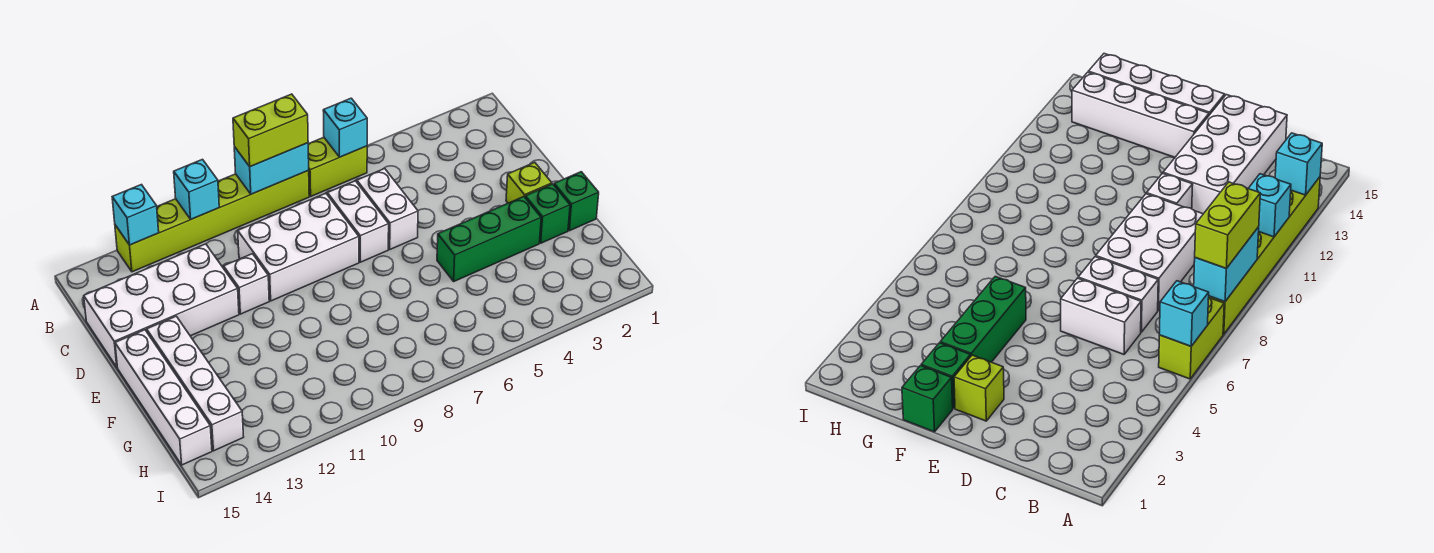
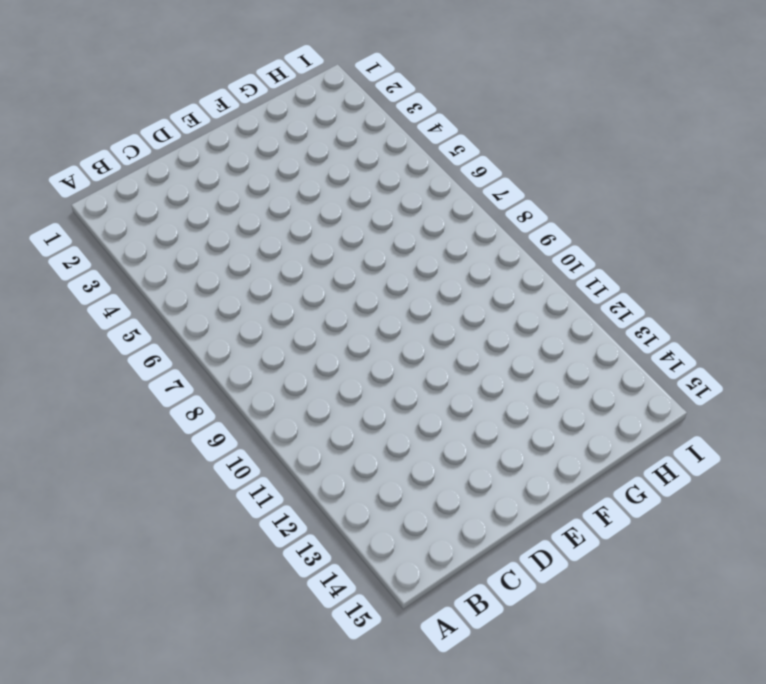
none -> lime brick A6:A7 level 1
none -> lime brick A8:A13 level 1
none -> white brick C6:D6 level 1

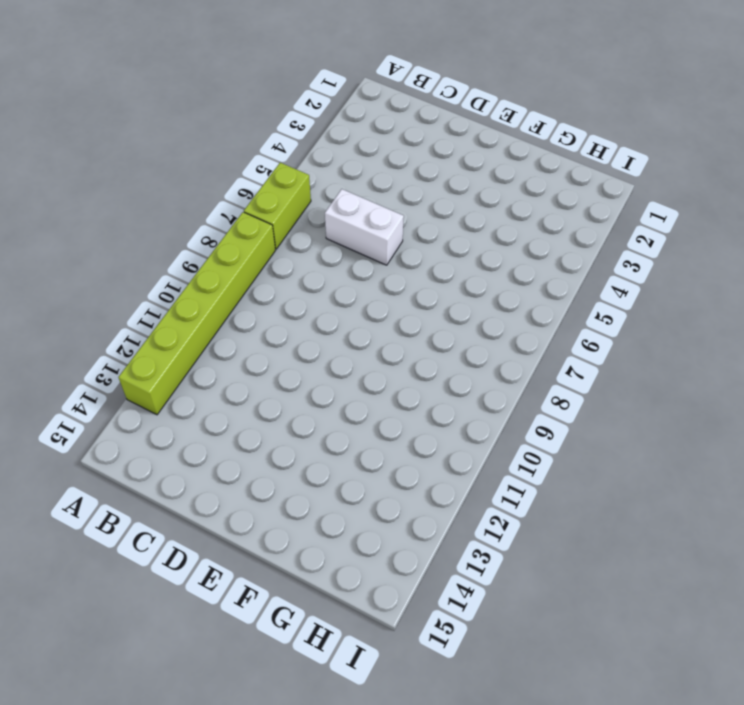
none -> white brick C7:D7 level 1
none -> white brick C8:D10 level 1
none -> white brick C12:D15 level 1

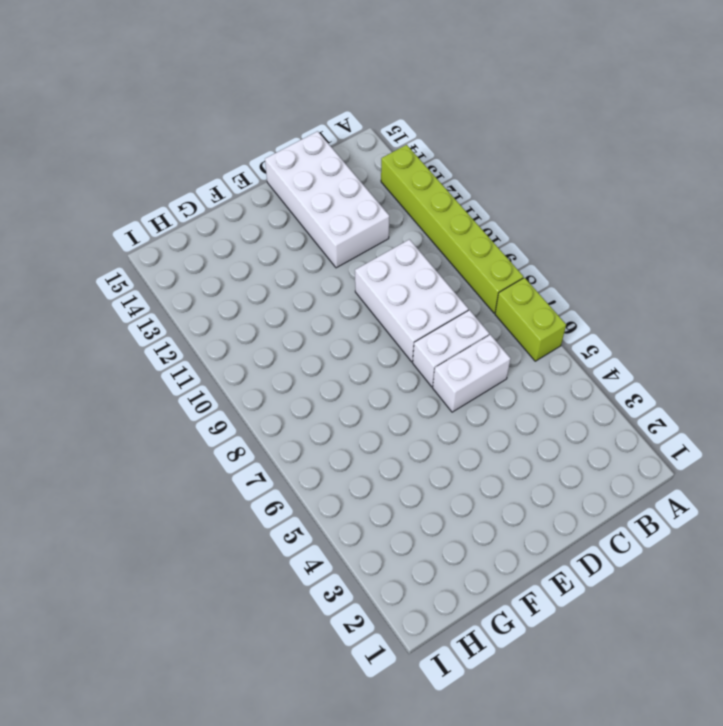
none -> white brick D11 level 1
none -> lime brick E2 level 1
none -> white brick E14:H14 level 1

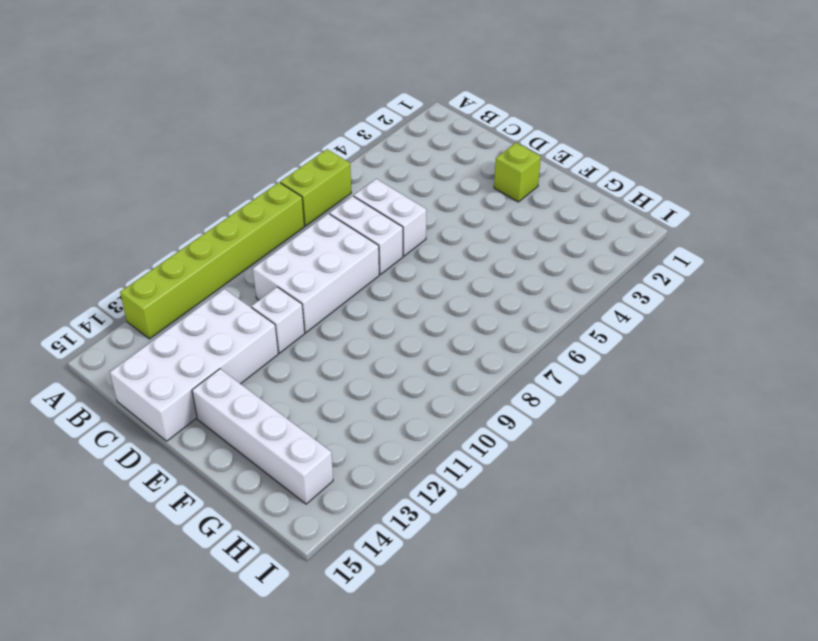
none -> white brick E15:H15 level 1
none -> green brick F1 level 1
none -> green brick F2 level 1

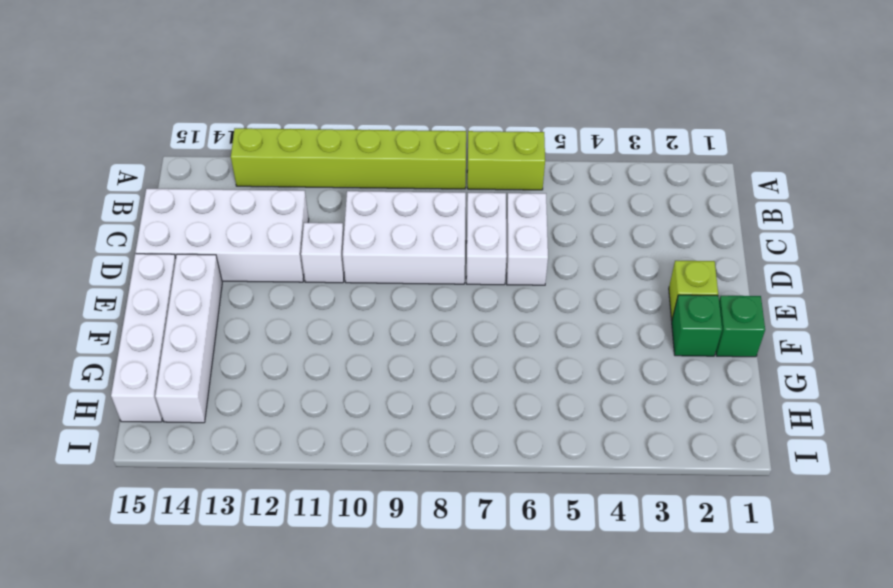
none -> green brick F3:F5 level 1
none -> cyan brick A6 level 2
none -> cyan brick A8:A9 level 2

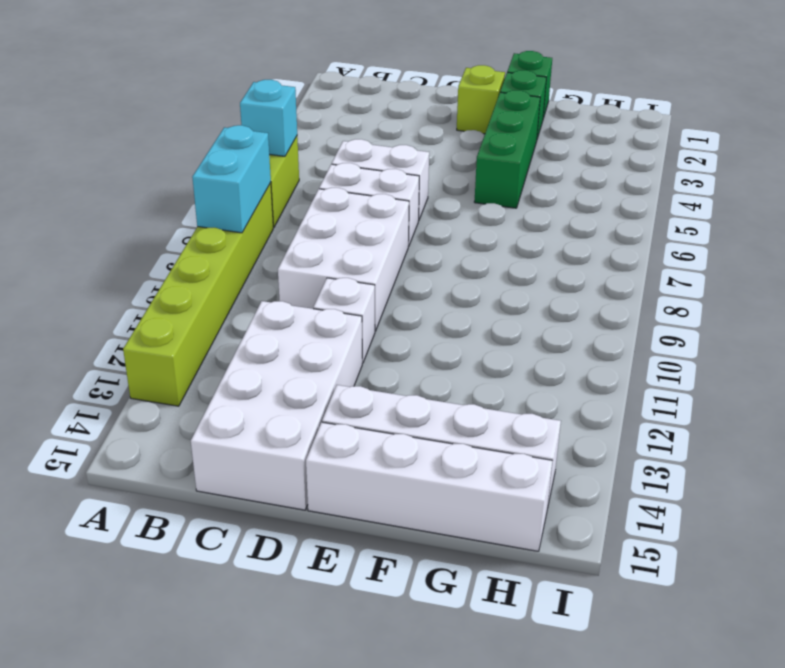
none -> cyan brick A11 level 2
none -> cyan brick A13 level 2
none -> lime brick A8:A9 level 3

